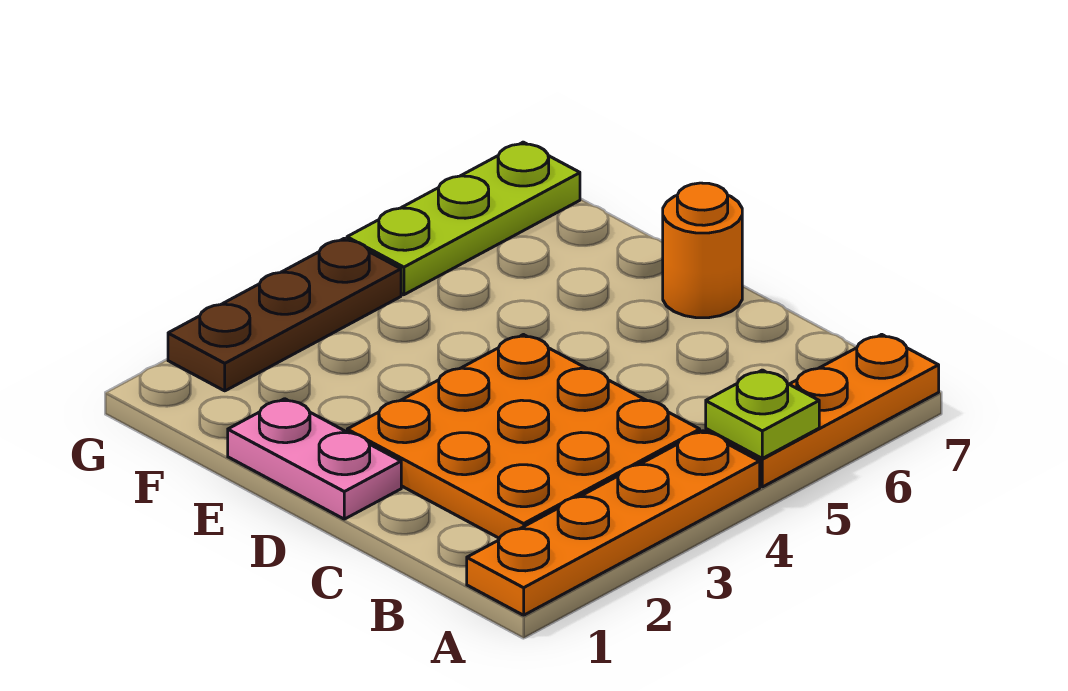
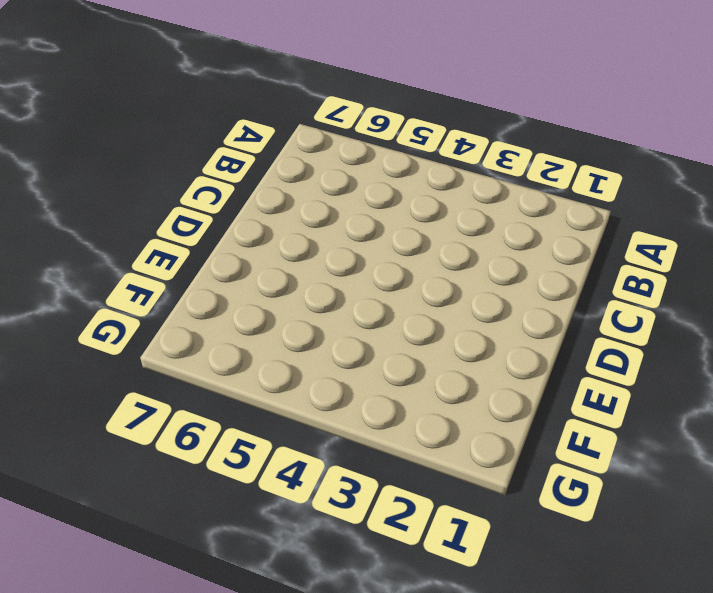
none -> orange plate A1:A4 level 1
none -> orange plate A5:A7 level 1

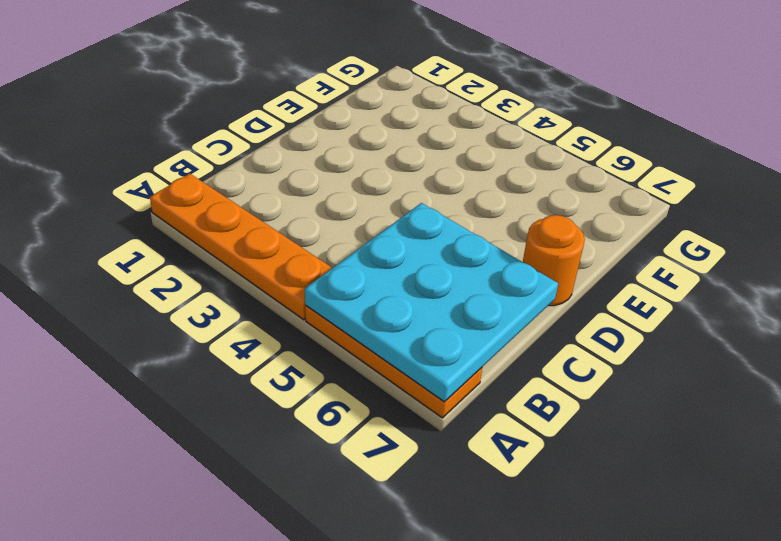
cyan plate A5:C7 level 2 -> lime plate A5 level 2
none -> orange plate B2:D4 level 1
none -> pink plate D1:E1 level 1

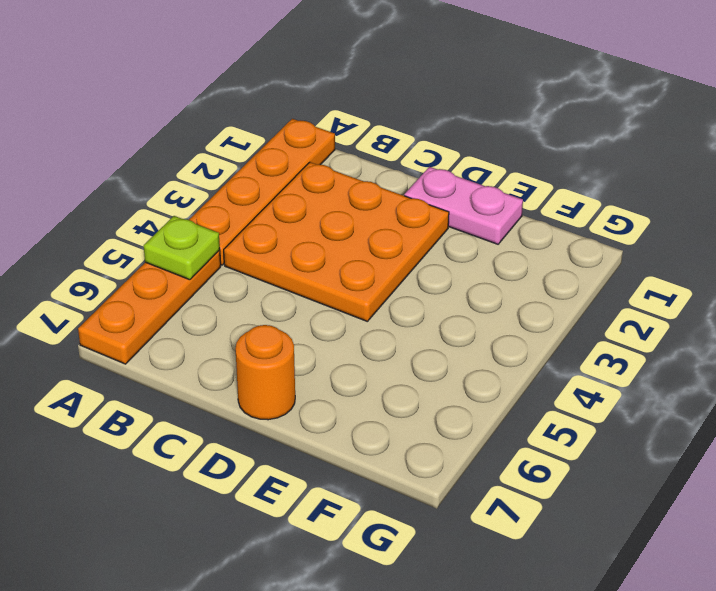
none -> brown plate G2:G4 level 1
none -> lime plate G5:G7 level 1

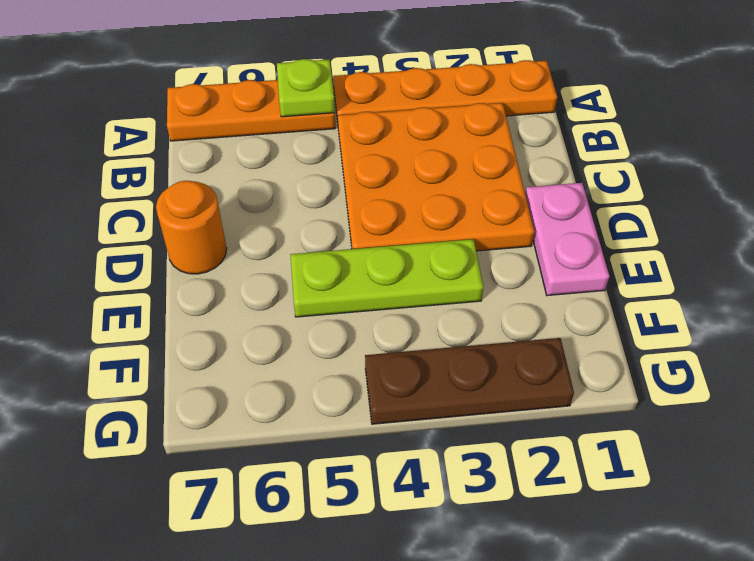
lime plate E3:E5 level 1 -> lime plate G5:G7 level 1

